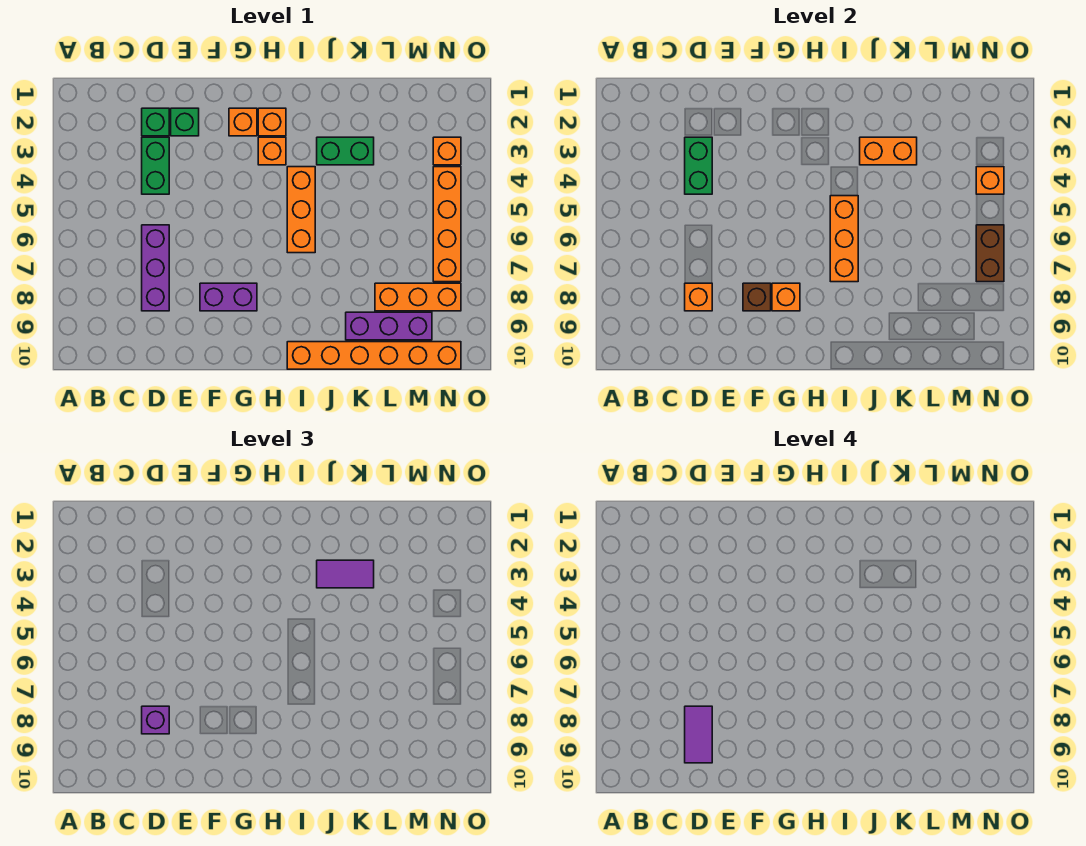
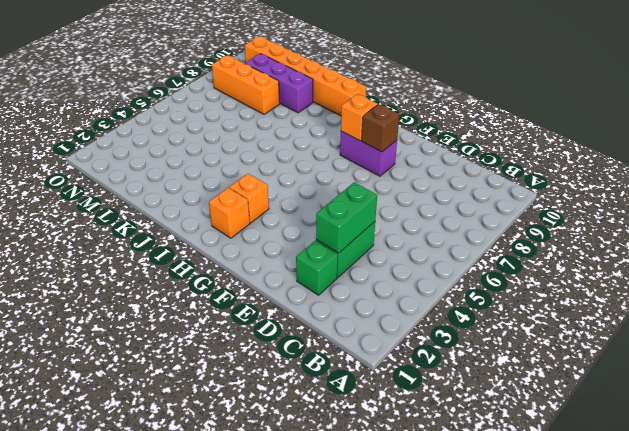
none -> purple brick D6:D8 level 1
none -> green brick E2 level 1
none -> orange brick G2 level 1

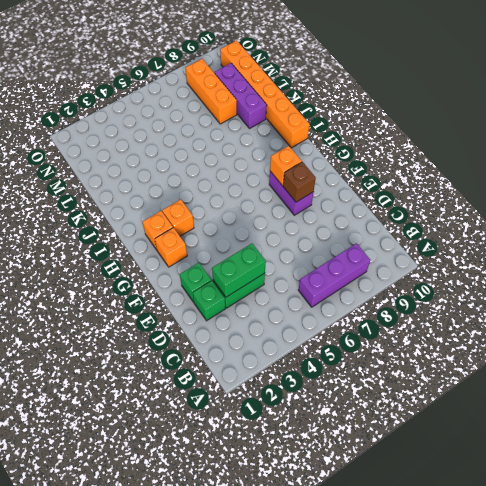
purple brick B6:B8 level 1 -> purple brick D6:D8 level 1
none -> orange brick I4:I6 level 1
none -> green brick J3:K3 level 1
none -> orange brick N3 level 1

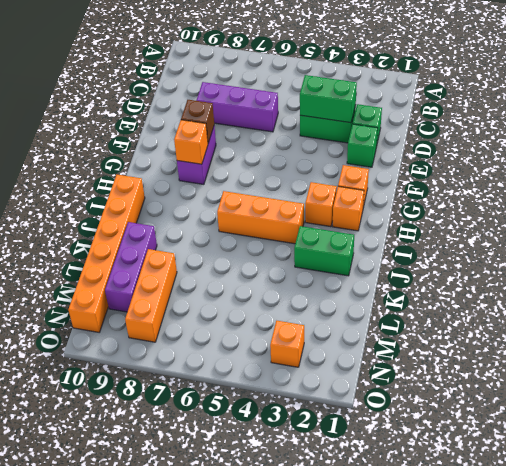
green brick J2:J3 level 1 -> green brick J3:K3 level 1
none -> orange brick N4:N7 level 1
none -> orange brick D8 level 2
none -> orange brick I5:I7 level 2

